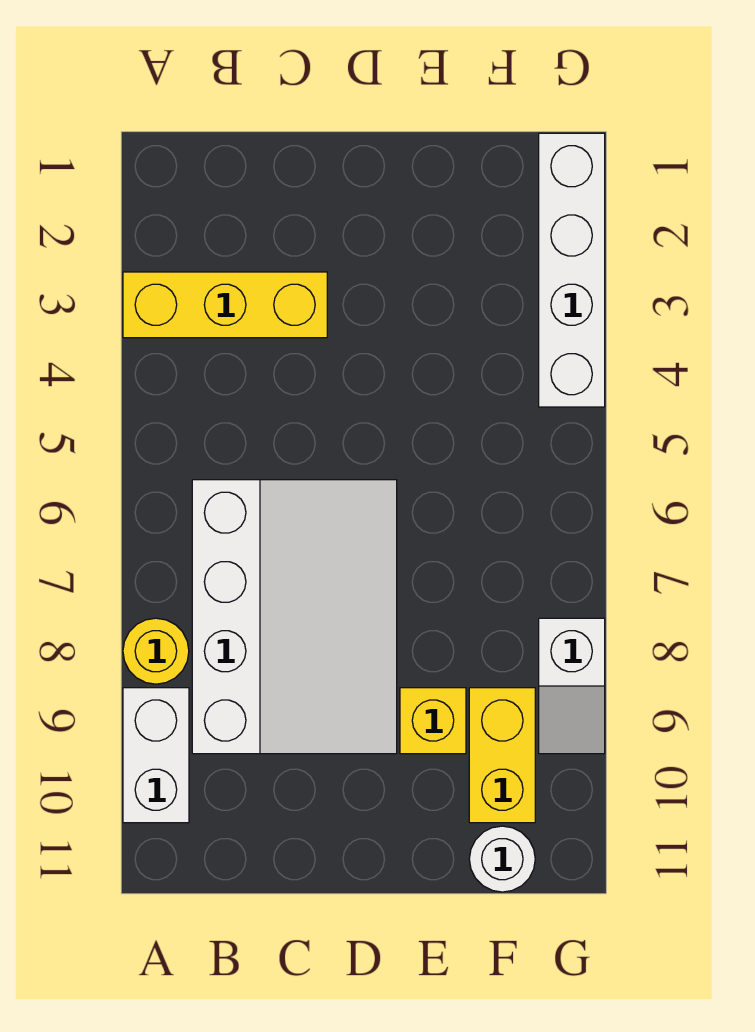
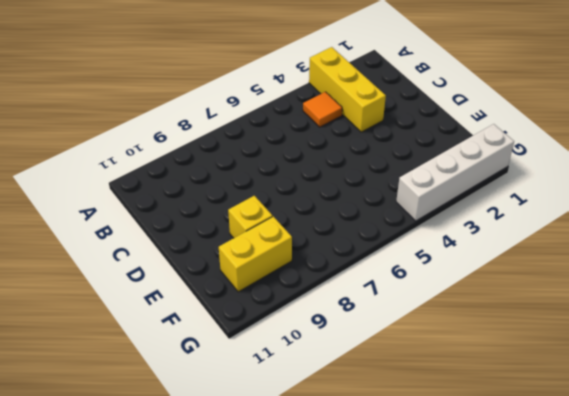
orange tile B4 level 1 -> none
none -> yellow round brick A8 level 1
none -> white brick A9:A10 level 1

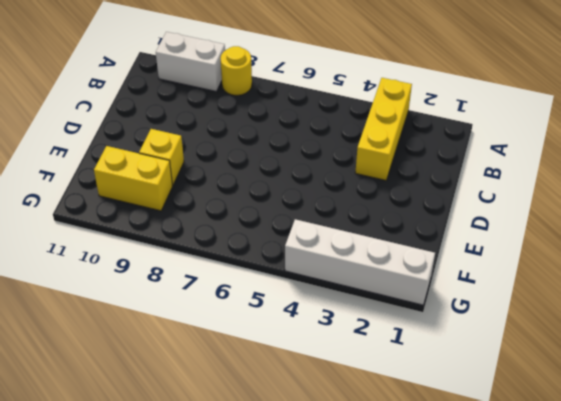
none -> white slope B6:D9 level 1 top B
none -> white round brick F11 level 1

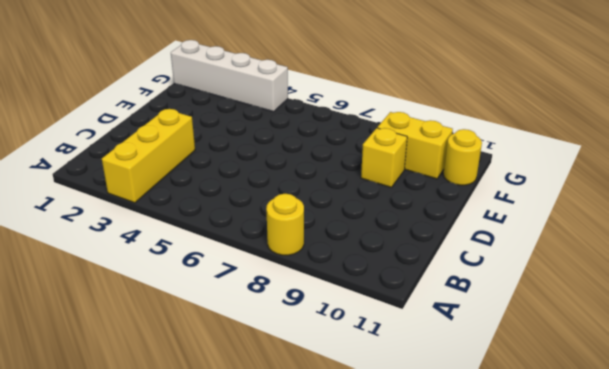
yellow round brick F11 level 1 -> white round brick F11 level 1
none -> white brick A9:A10 level 1
none -> white slope B6:D9 level 1 top B

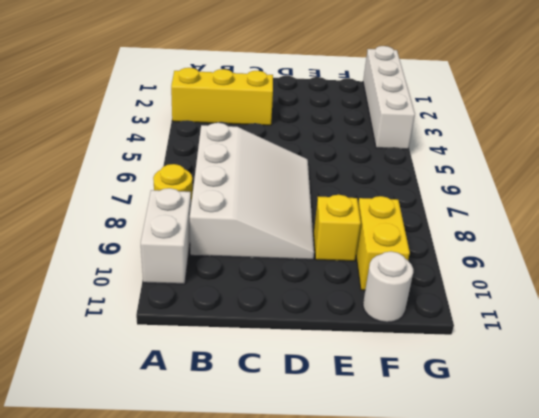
none -> white slope G8:G9 level 1 top 8

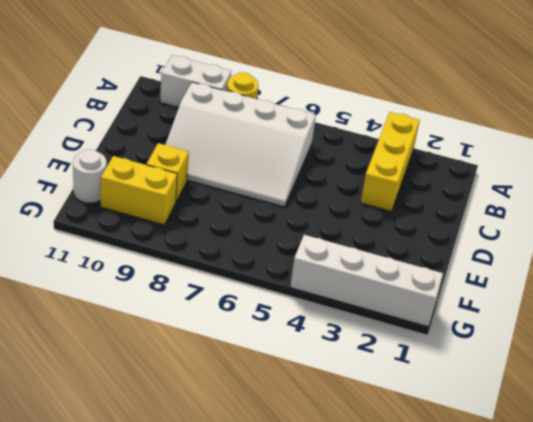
none -> white slope G8:G9 level 1 top 8

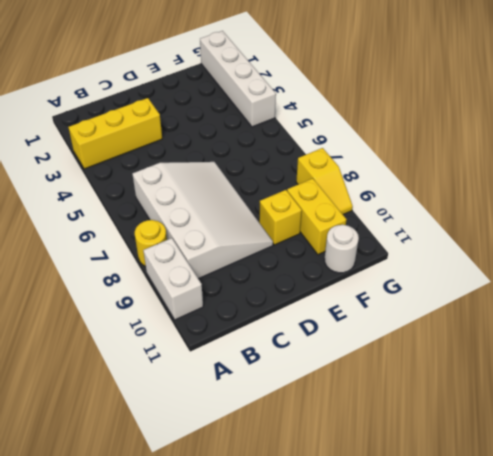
yellow slope G8:G9 level 1 top 8 -> white slope G8:G9 level 1 top 8

